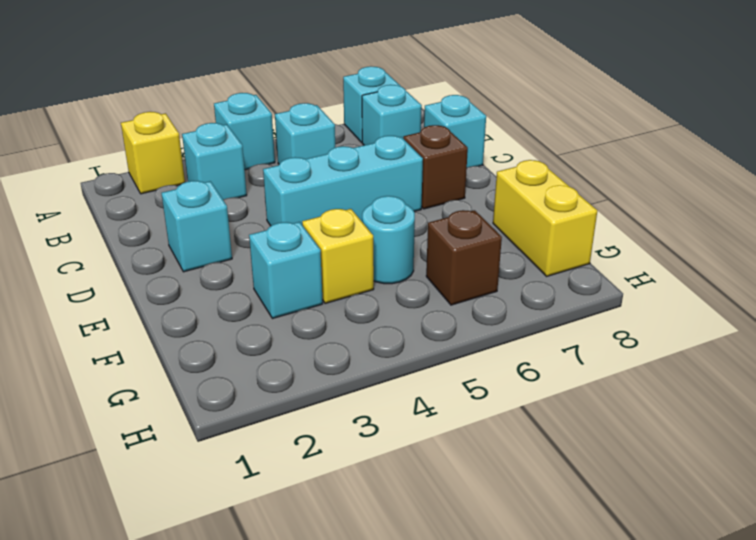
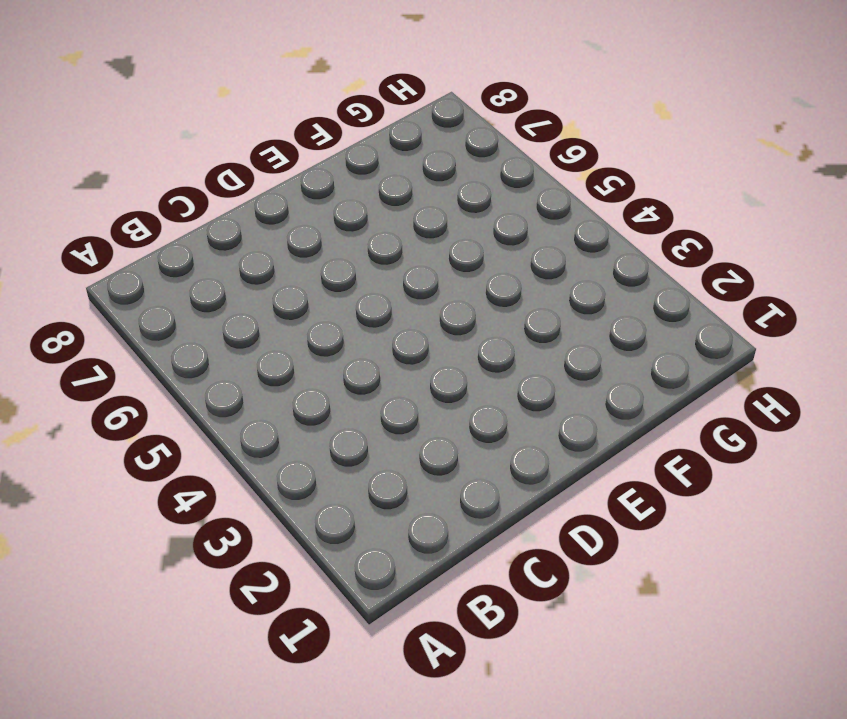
none -> yellow brick A2 level 1
none -> cyan brick A4 level 1
none -> cyan brick A7 level 1

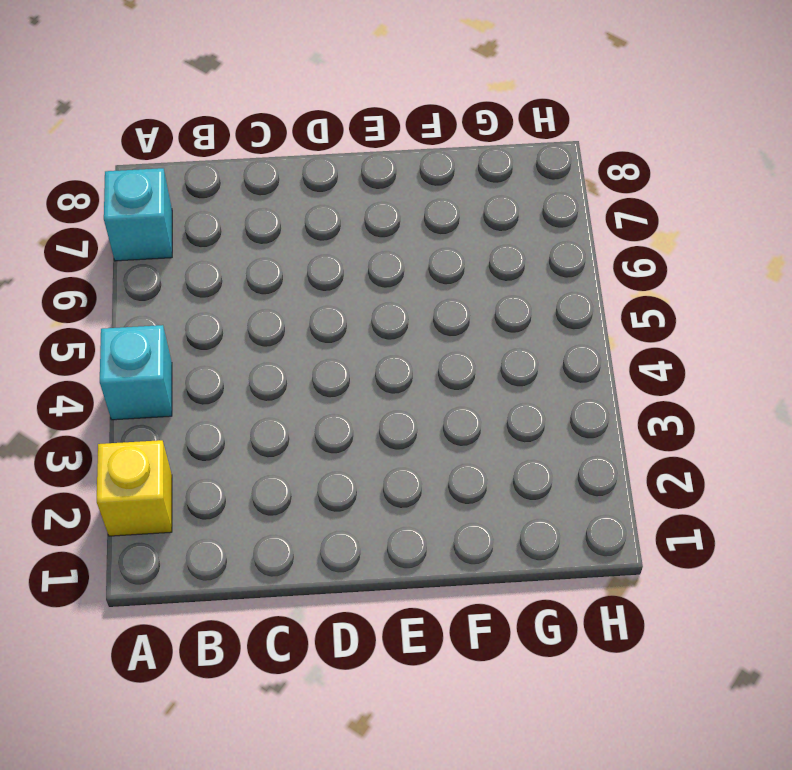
none -> cyan brick B3 level 1
none -> cyan brick B5 level 1
none -> cyan brick B7 level 1

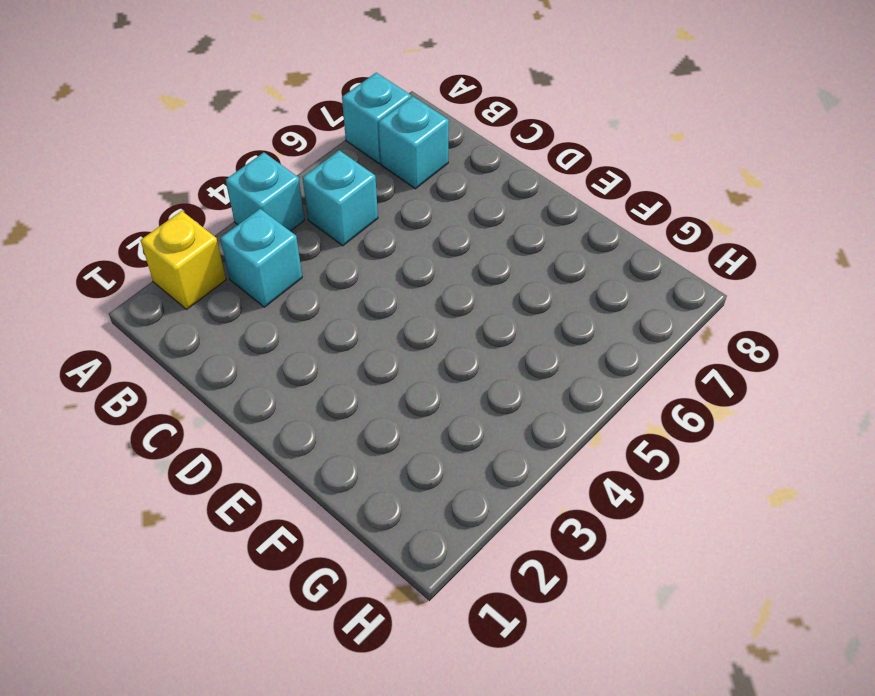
none -> cyan brick C8 level 1
none -> cyan brick D2 level 1
none -> cyan brick D4:D6 level 1

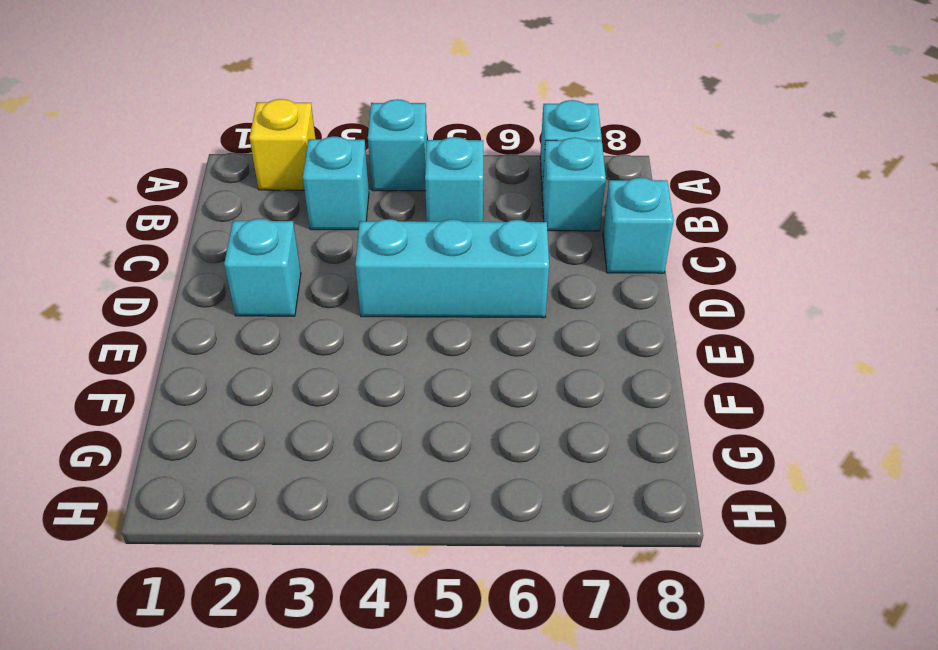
none -> brown brick D7 level 1
none -> cyan brick F3 level 1
none -> yellow brick F4 level 1

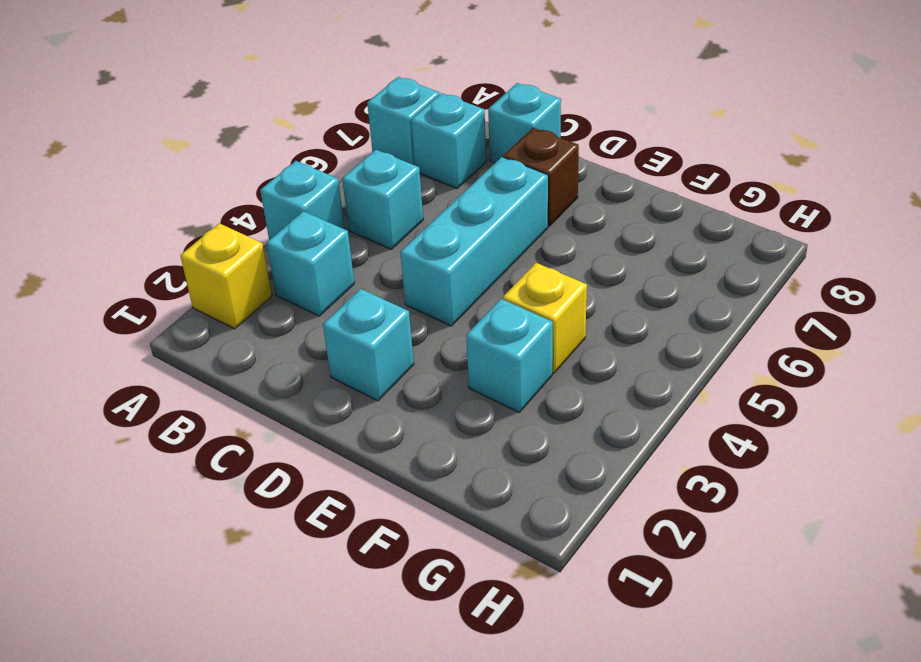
none -> cyan round brick F5 level 1
none -> yellow brick F8:G8 level 1
none -> brown brick G6 level 1

